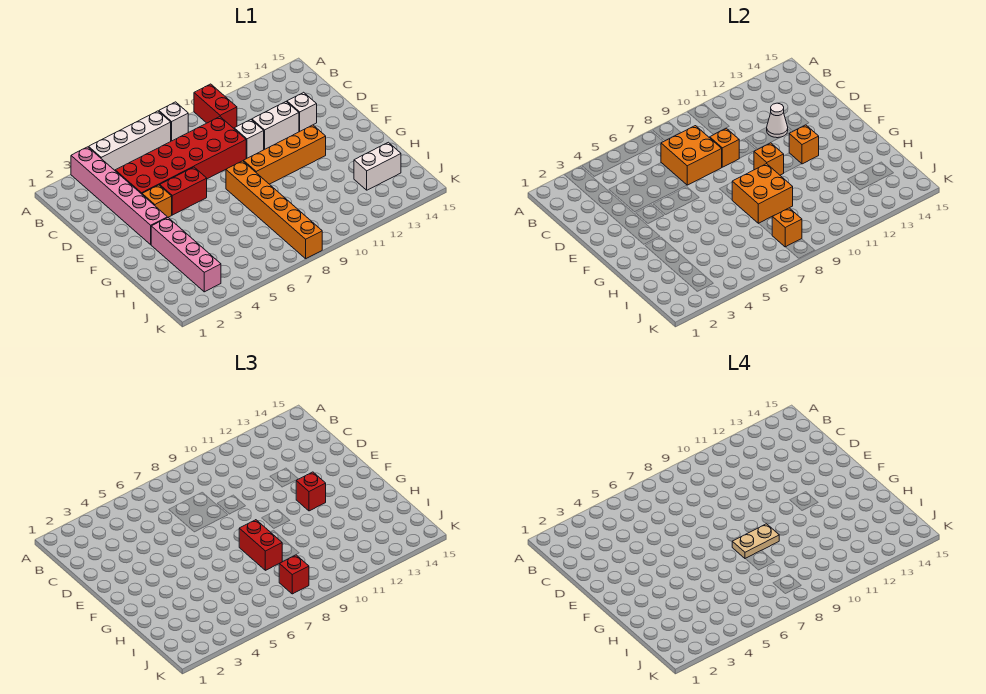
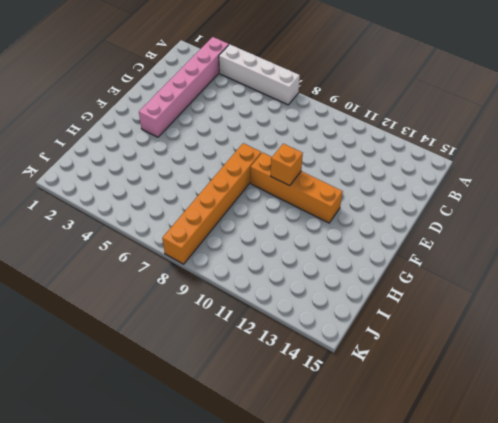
none -> white brick A8 level 1
none -> red brick A10:B10 level 1
none -> red brick C4:D9 level 1

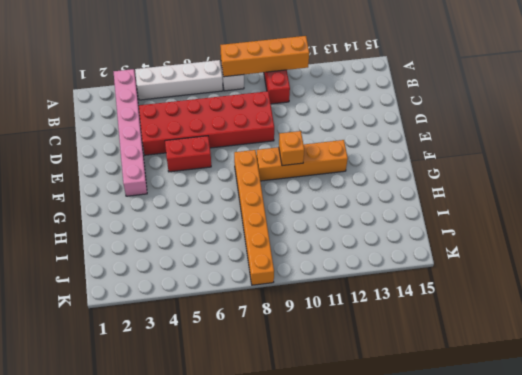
orange brick A8:A11 level 2 -> none
none -> white brick D10 level 1
none -> white brick D11:D12 level 1
none -> white brick D13 level 1

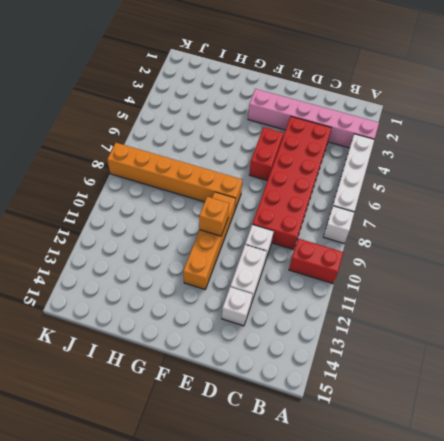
none -> orange brick E4 level 1
none -> pink brick G3:J3 level 1
none -> white brick I13:I14 level 1

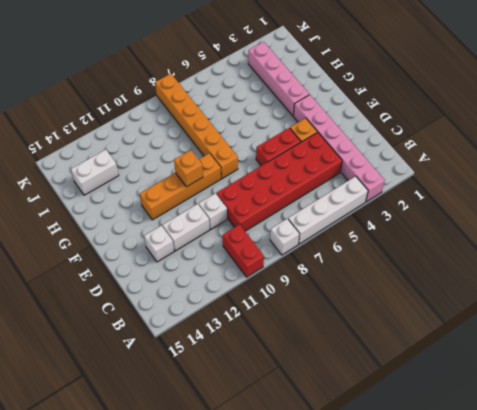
none -> orange brick C7:D8 level 2
none -> orange brick D9 level 2
none -> white cone D12 level 2

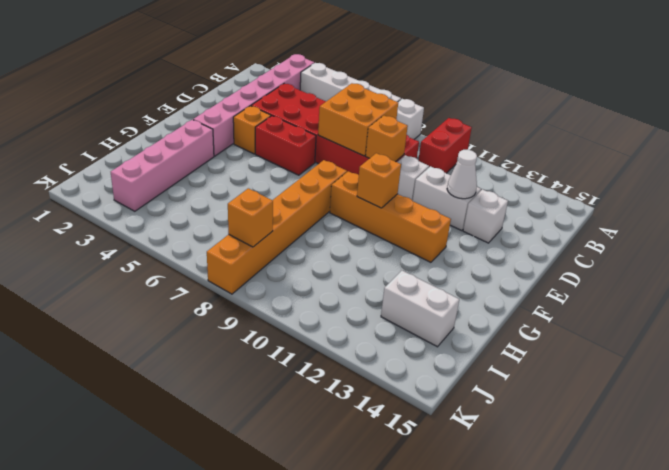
none -> orange brick F12 level 2
none -> orange brick G8:H9 level 2
none -> red brick F12 level 3

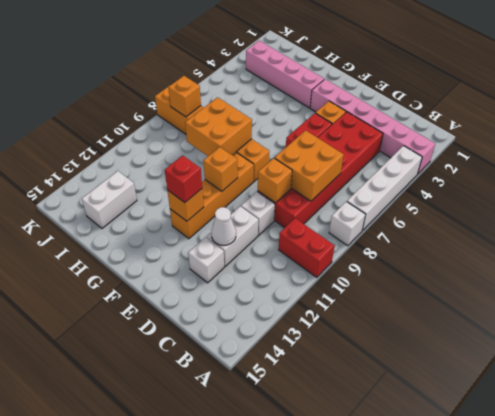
none -> red brick G8:H8 level 3
none -> red brick J8 level 3
none -> tan plate G8:G9 level 4

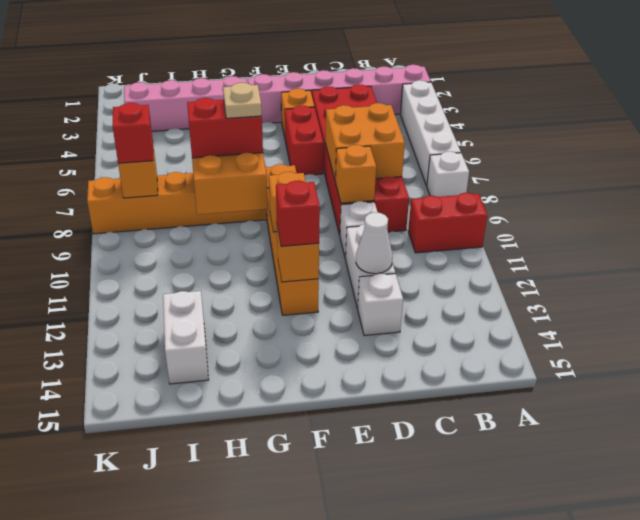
tan plate G8 level 4 -> tan plate G8:G9 level 4

